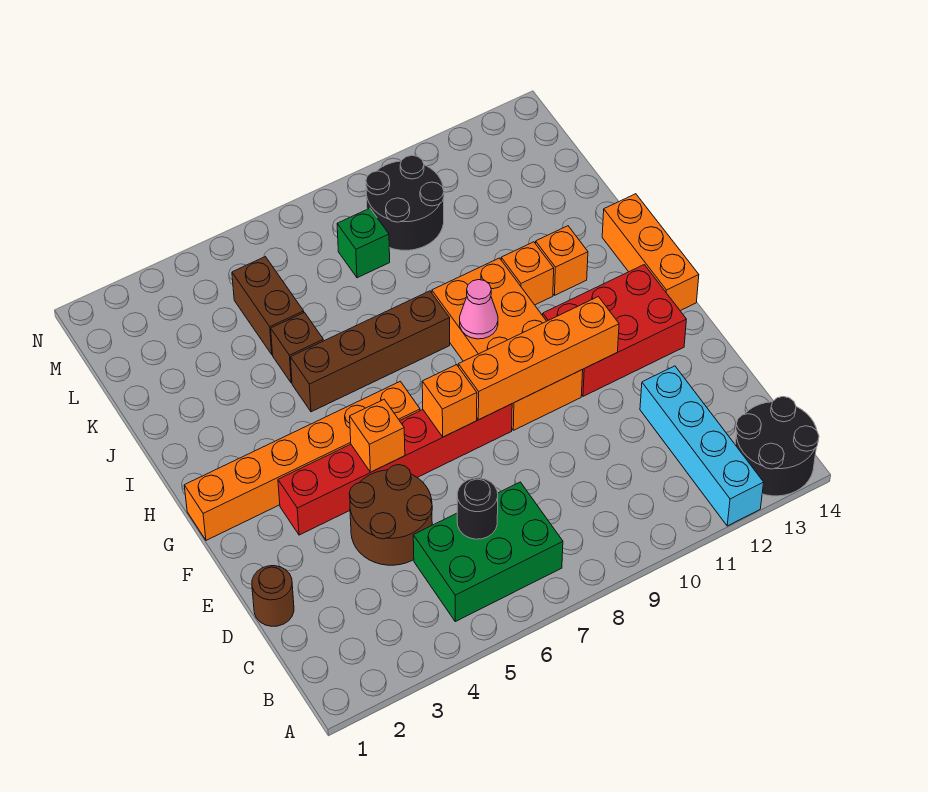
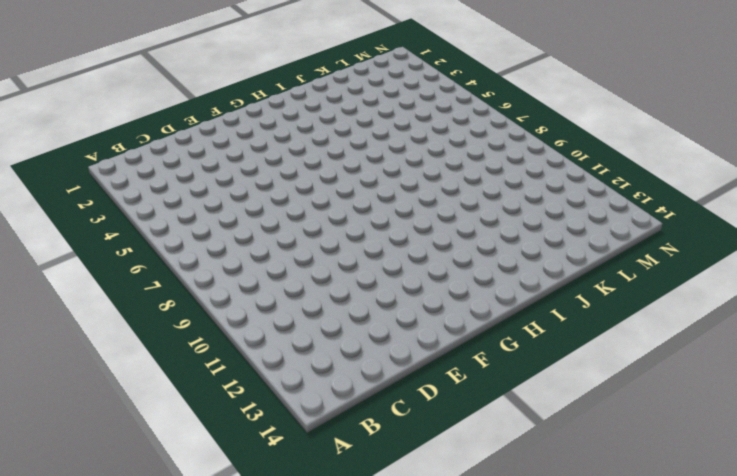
none -> cyan brick A12:D12 level 1
none -> black round brick A13:B14 level 1
none -> green brick B5:C7 level 1

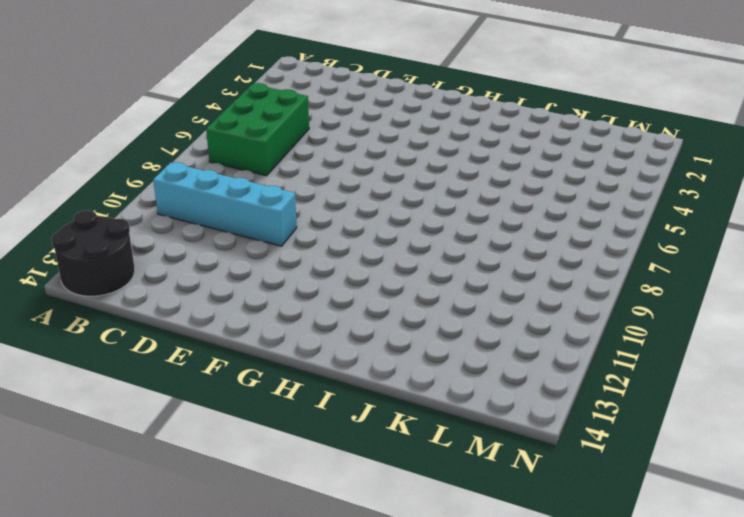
cyan brick B10:E10 level 1 -> cyan brick A12:D12 level 1
none -> brown round brick D1 level 1
none -> brown round brick D4:E5 level 1
none -> red brick F3:F8 level 1

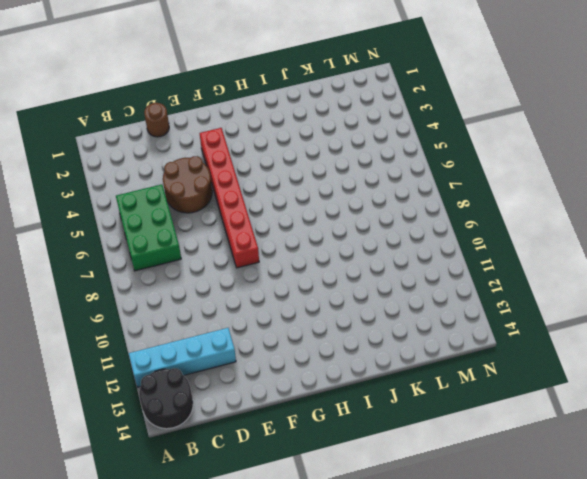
none -> orange brick F9:I10 level 1
none -> red brick F11:G13 level 1
none -> orange brick G1:G6 level 1

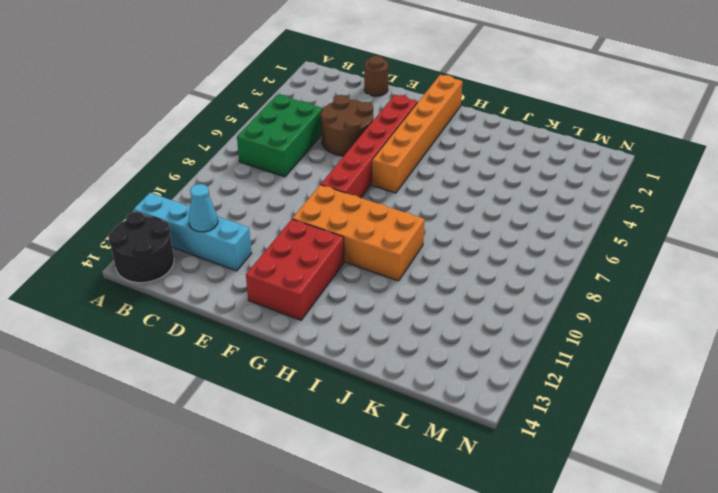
cyan cone C12 level 2 -> none
none -> orange brick G14:I14 level 1
none -> brown brick I5:I8 level 1
none -> orange brick I11 level 1

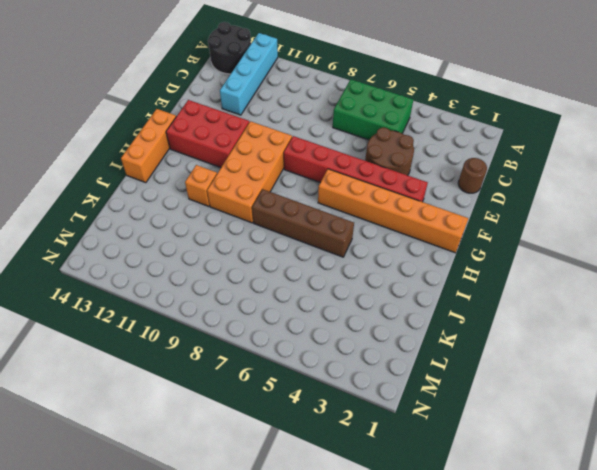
none -> orange brick I12 level 1
none -> brown brick J5 level 1
none -> brown brick K5:L5 level 1

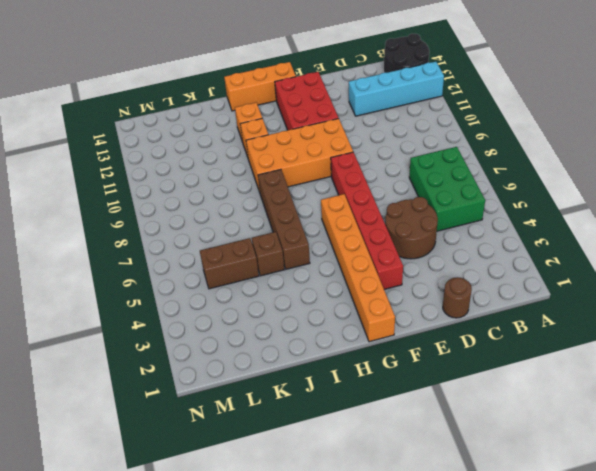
none -> green brick L8 level 1
none -> black round brick L9:M10 level 1
none -> black round brick C6 level 2

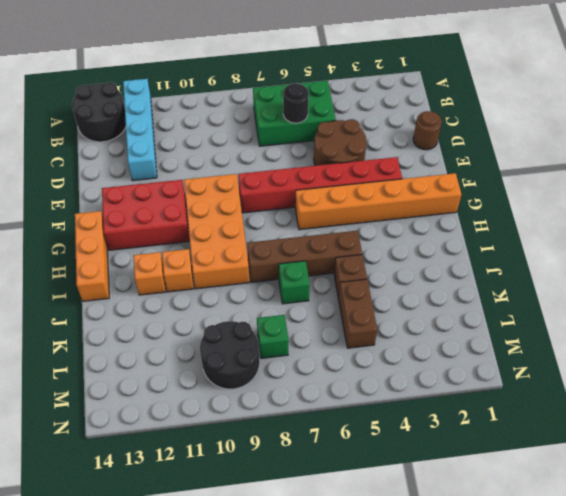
green brick J7 level 1 -> none
none -> orange brick F5 level 2
none -> orange brick F7 level 2
none -> orange brick F8:F11 level 2

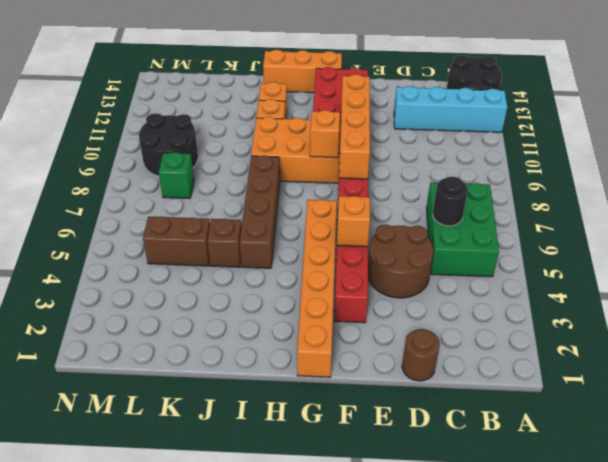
orange brick G9 level 2 -> orange brick F7 level 2
none -> pink cone H9 level 2

